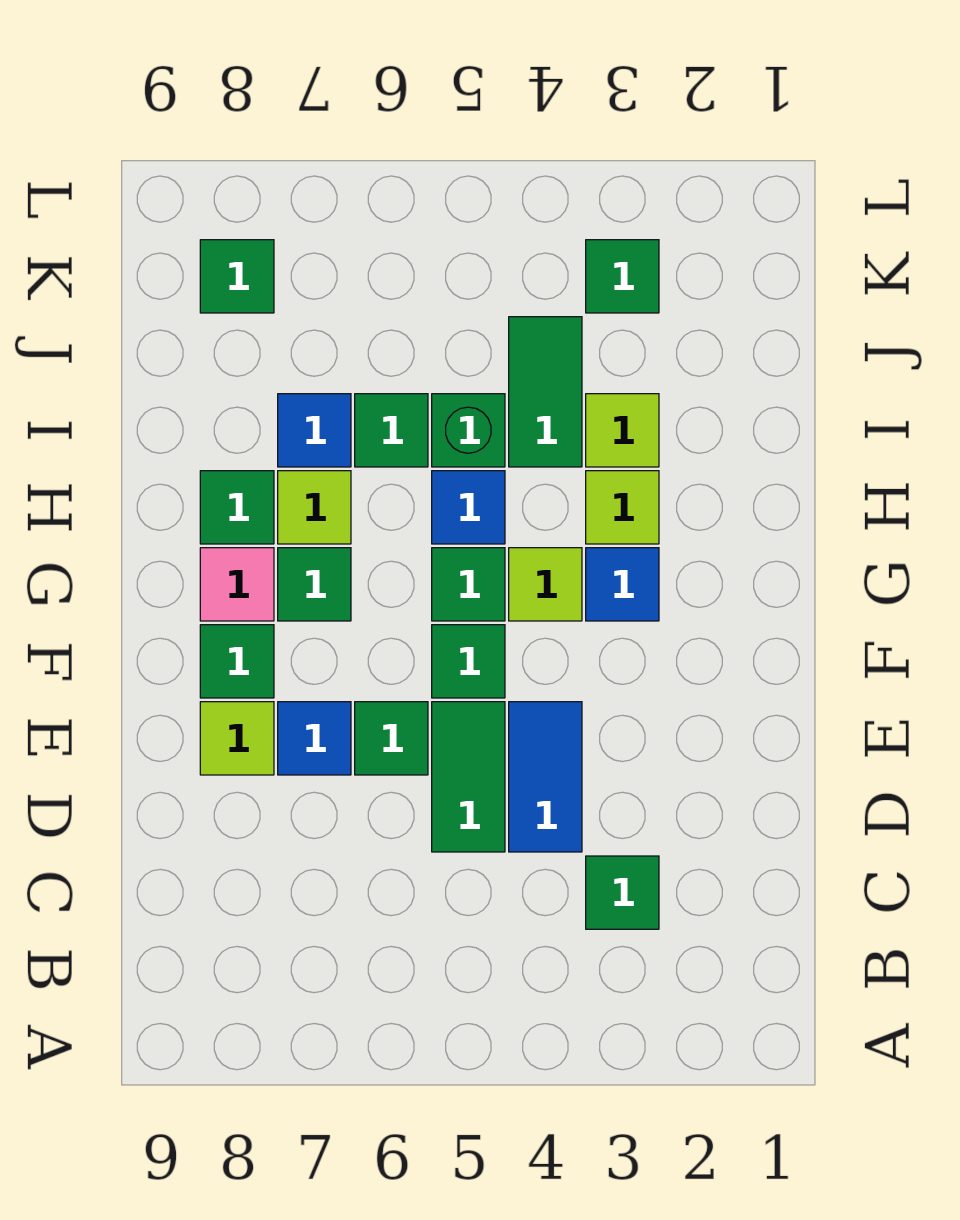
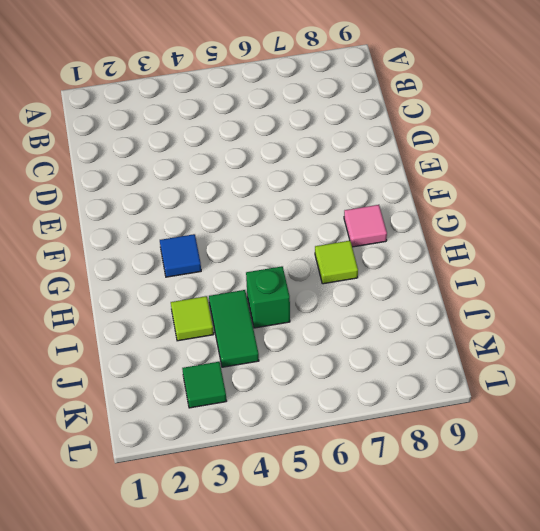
none -> green tile C3 level 1
none -> blue tile D4:E4 level 1
none -> green tile D5:E5 level 1

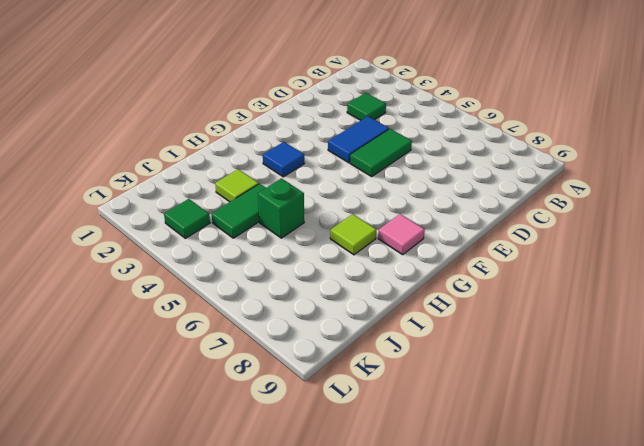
none -> green tile E6 level 1
none -> blue tile E7 level 1
none -> lime tile E8 level 1

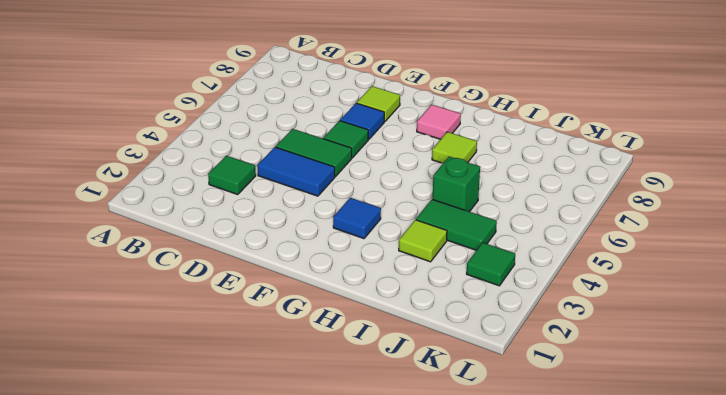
none -> green tile F5 level 1
none -> green tile F8 level 1
none -> lime tile G4 level 1

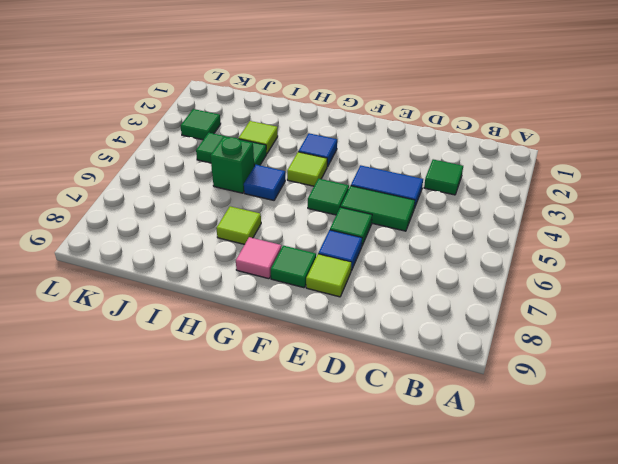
none -> green tile G5 level 1
none -> green tile G7 level 1
none -> lime tile H3 level 1

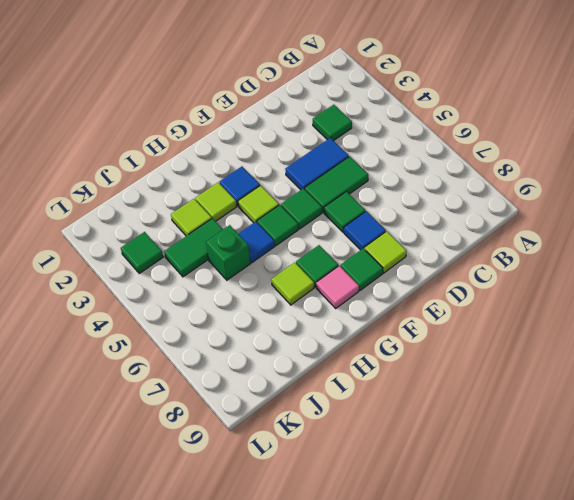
none -> green tile H8 level 1
none -> green tile I6 level 1
none -> blue tile I7 level 1

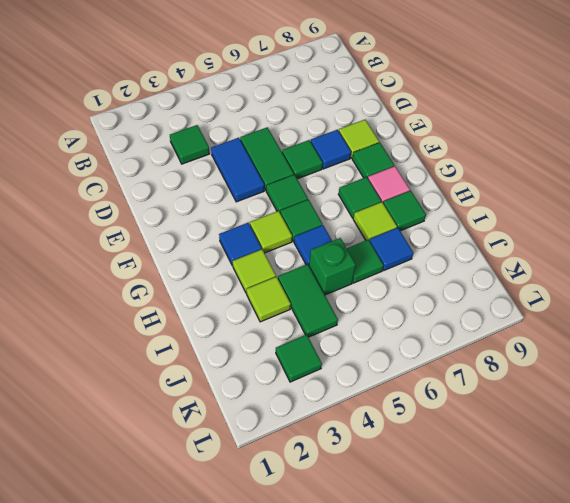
none -> green tile K8 level 1

